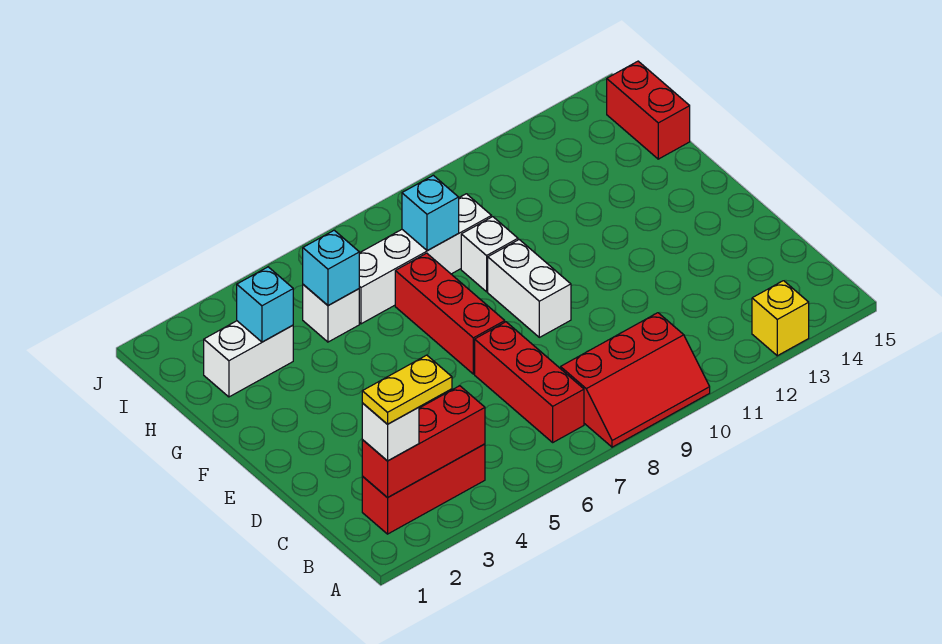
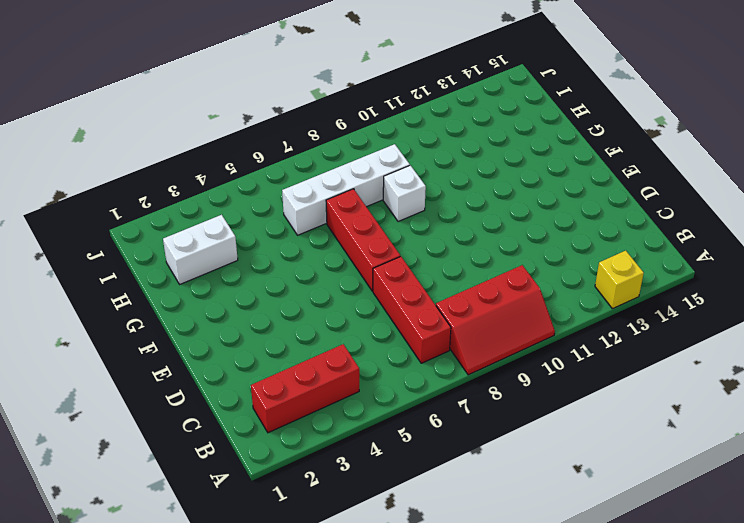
none -> white brick E9:F9 level 1
none -> white brick H5 level 1
none -> red brick H15:I15 level 1

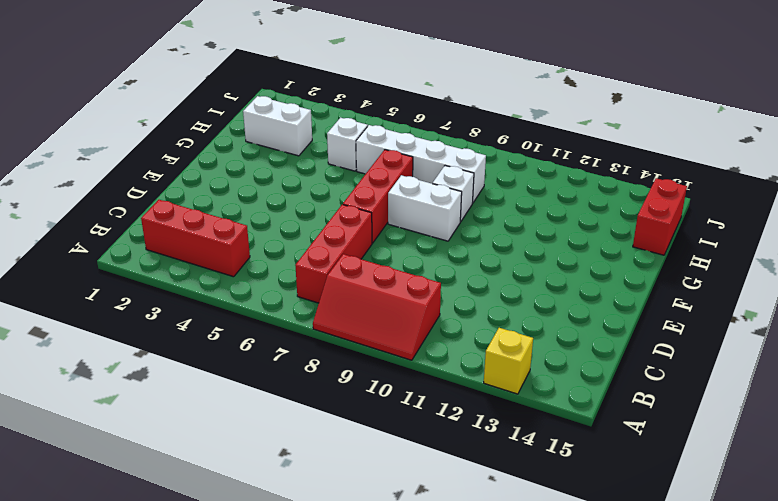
white brick F8:F9 level 1 -> white brick E9:F9 level 1
none -> red brick B2:B4 level 2
none -> cyan brick H3 level 2
none -> cyan brick H5 level 2

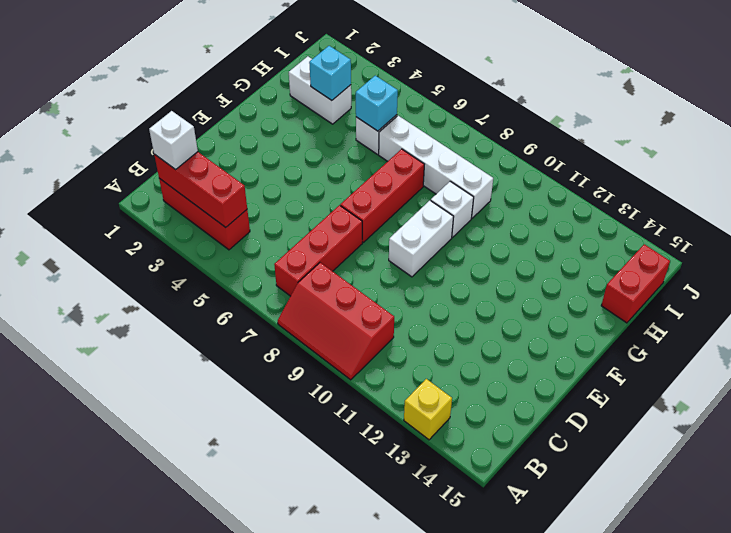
none -> cyan brick H8 level 2
none -> yellow plate B2:B3 level 4

